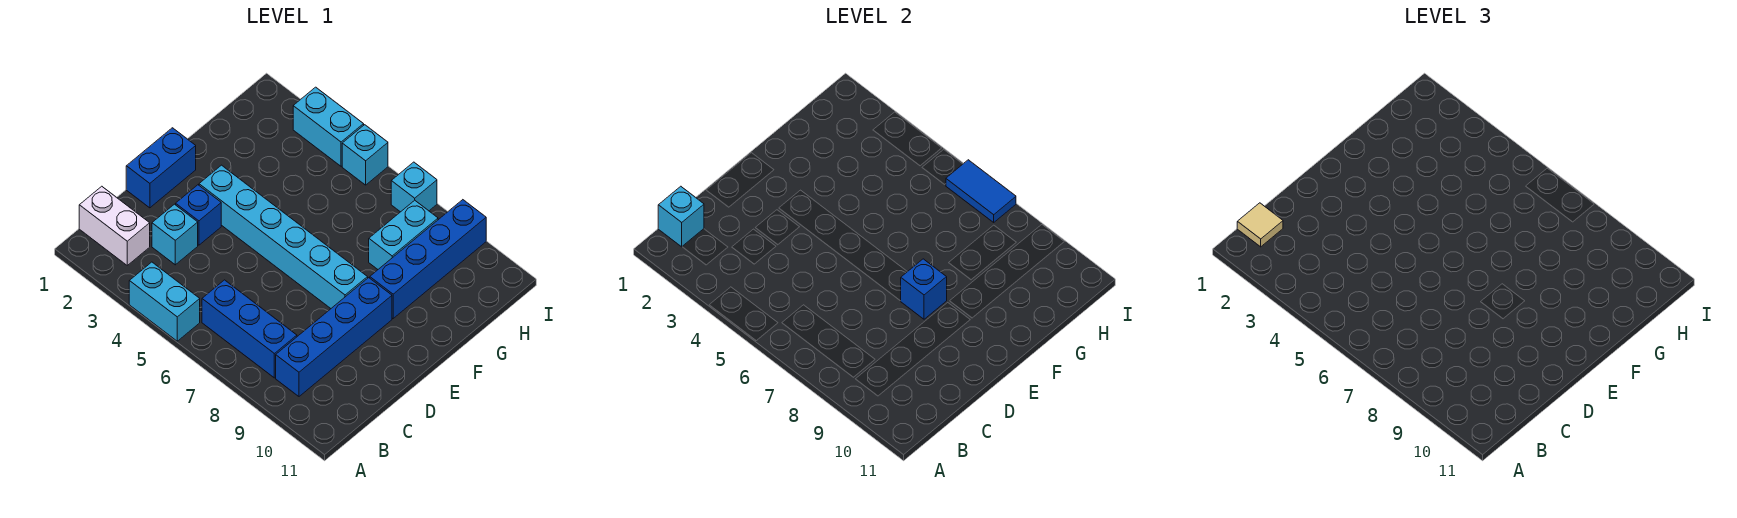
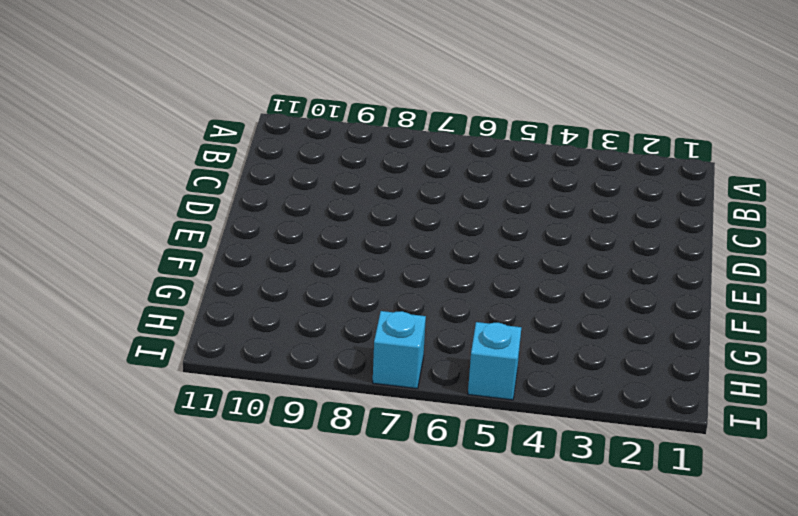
none -> cyan brick A4:A5 level 1
none -> white brick B1:B2 level 1
none -> blue brick B6:B8 level 1

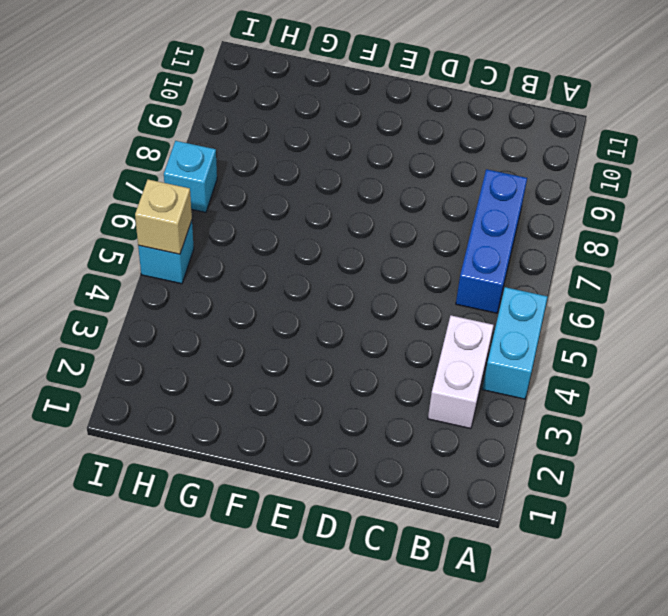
white brick B3:B4 level 1 -> white brick B1:B2 level 1
tan brick I5 level 2 -> none
none -> blue brick B9:E9 level 1
none -> cyan brick C3 level 1
none -> blue brick D1:E1 level 1

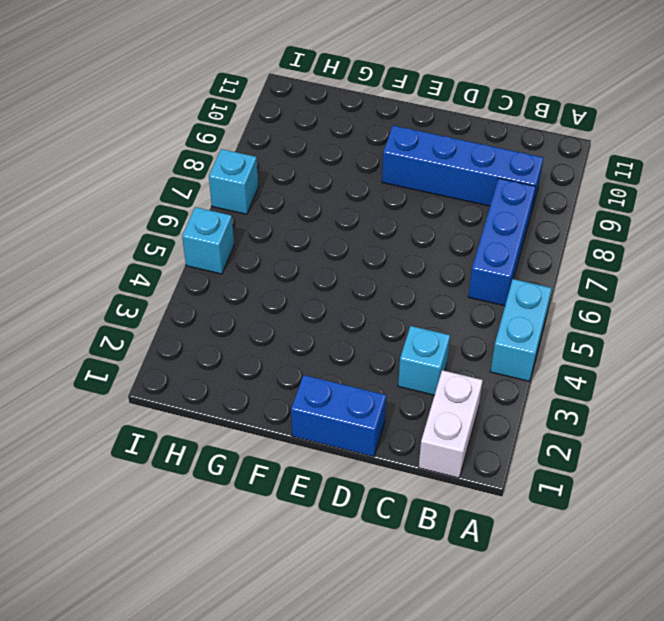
none -> blue brick D3 level 1
none -> cyan brick E3:E8 level 1
none -> blue brick F9:I9 level 1

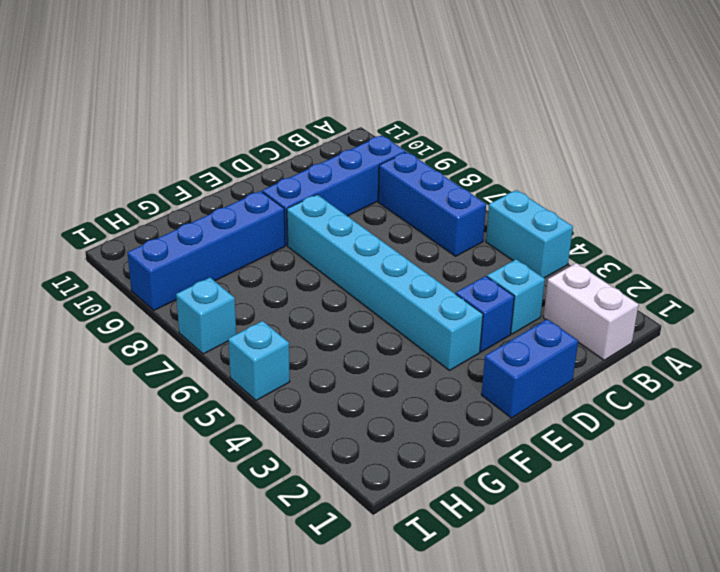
none -> cyan brick G8:H8 level 1
none -> cyan brick I3:I4 level 1
none -> cyan brick B1 level 2

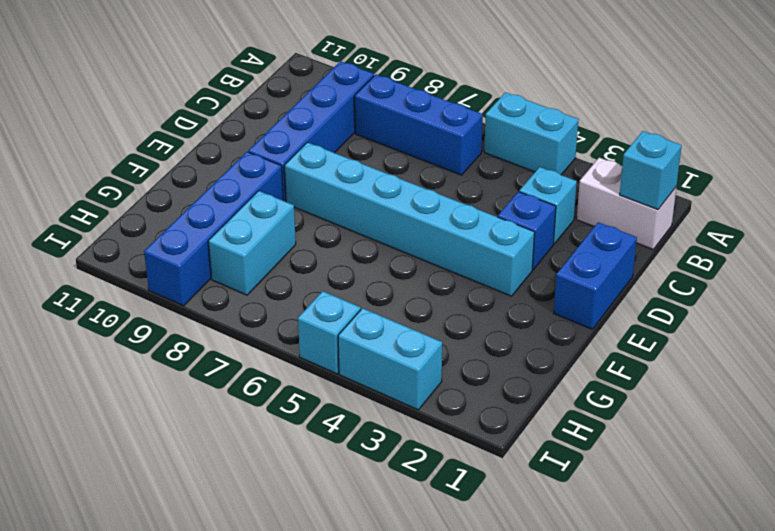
none -> cyan brick I7 level 1
none -> blue brick E8 level 2
none -> blue tile I6:I7 level 2

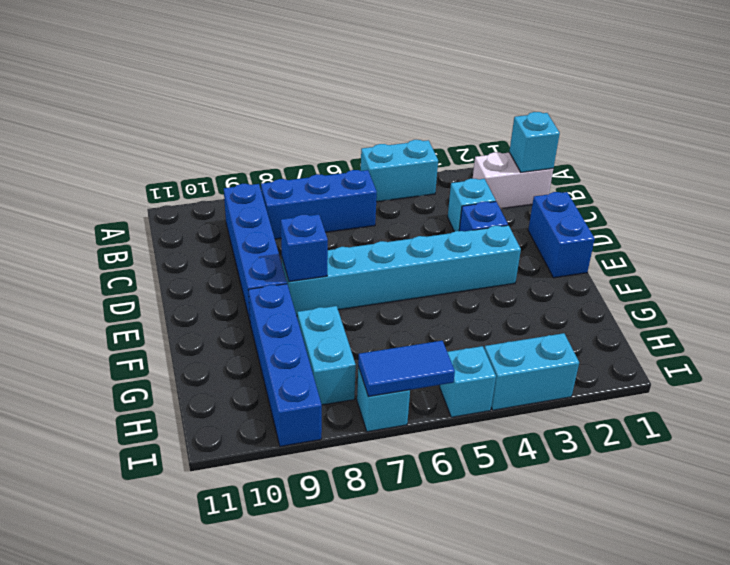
none -> tan tile B1 level 3

